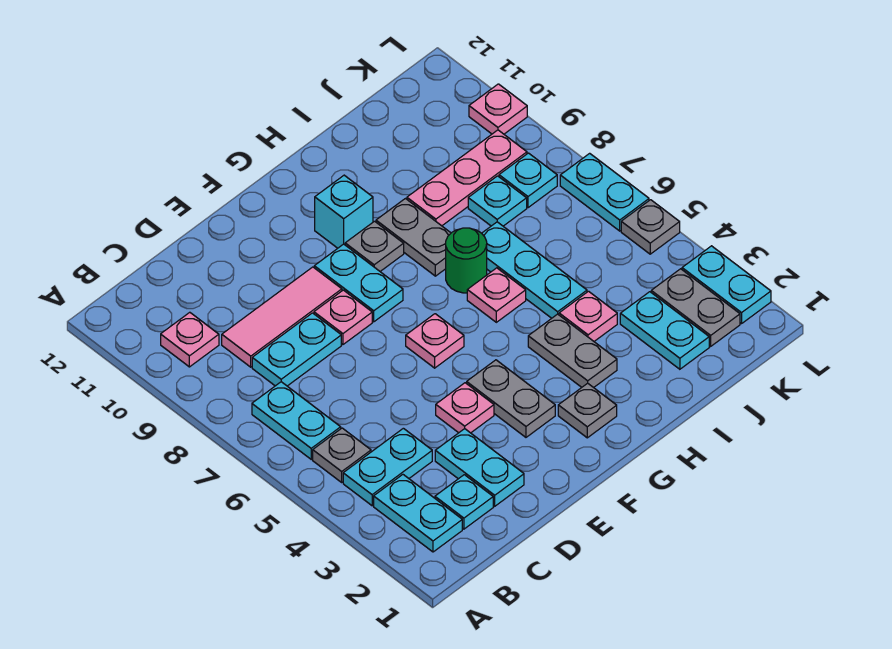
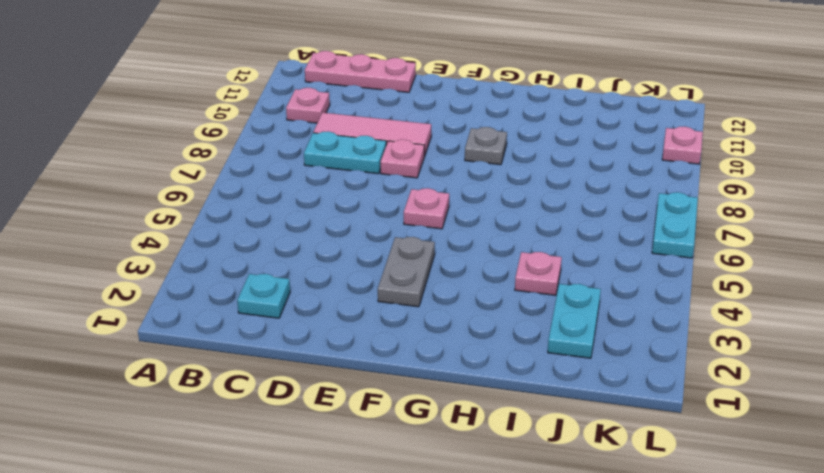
pink plate B12:D12 level 1 -> pink plate I9:K9 level 1
none -> cyan plate B2:B3 level 1
none -> cyan plate B4:C4 level 1
none -> grey plate B5 level 1
none -> cyan plate B6:B7 level 1

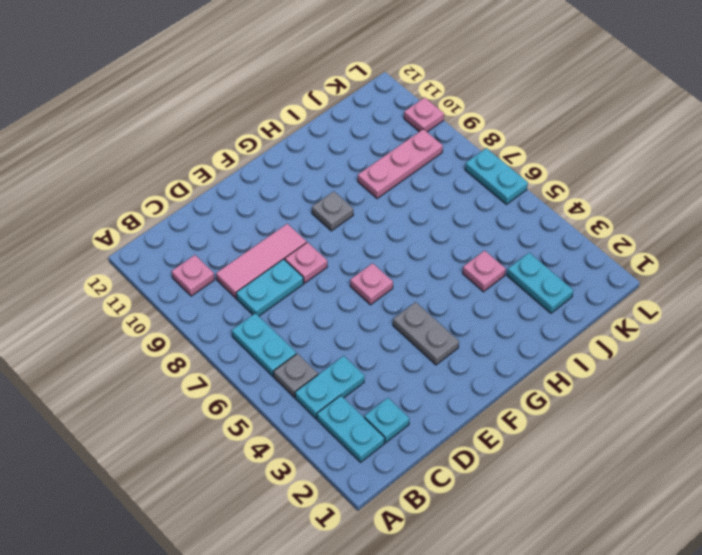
none -> cyan plate D2:D3 level 1
none -> pink plate E4 level 1
none -> cyan plate F8:F9 level 1
none -> grey plate G2 level 1

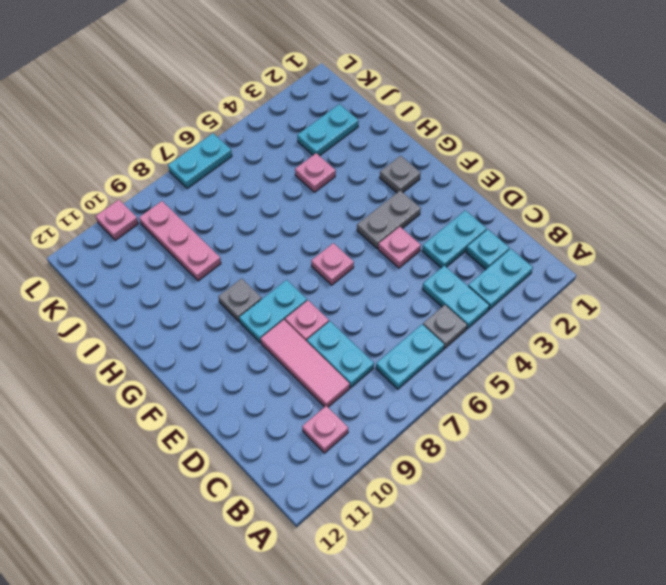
none -> cyan brick G10 level 1
none -> grey plate H3:H4 level 1
none -> pink plate H6 level 1
none -> green round brick H7 level 1

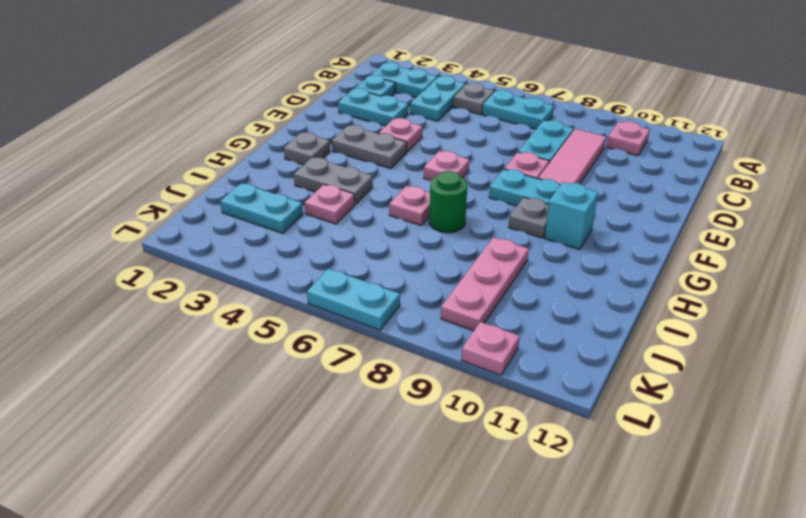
none -> grey plate H8:H9 level 1
none -> cyan plate I5:I7 level 1
none -> cyan plate J8 level 1
none -> grey plate K2:K3 level 1

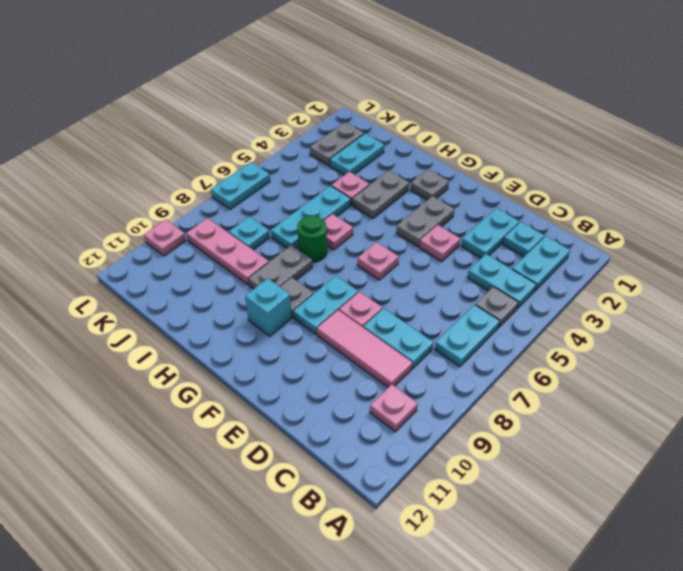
none -> cyan plate K8 level 1
none -> cyan plate L2:L3 level 1
none -> grey plate L5 level 1

